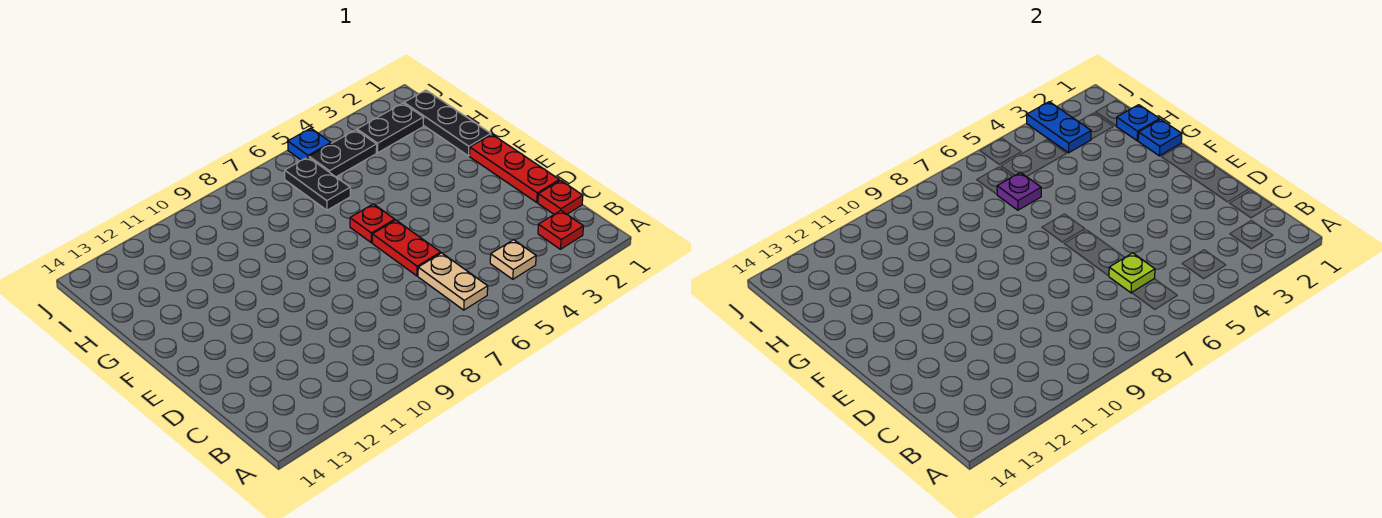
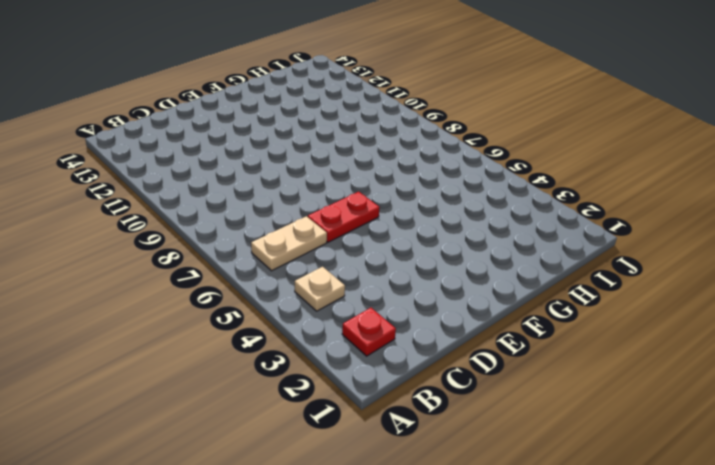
none -> red plate C1 level 1
none -> red plate D1:F1 level 1
none -> red plate F6 level 1

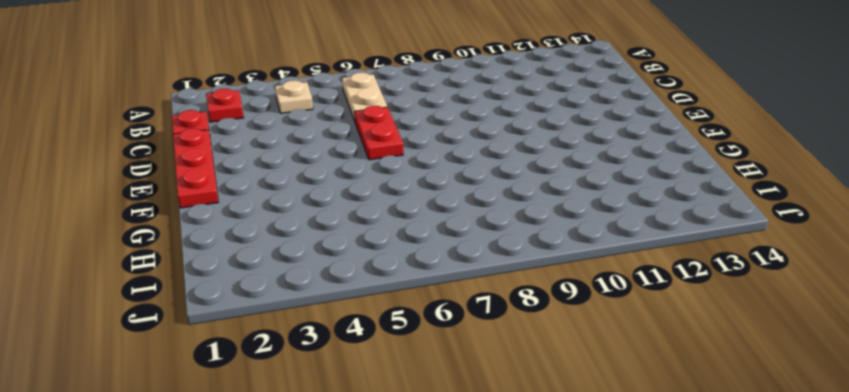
none -> red plate F6 level 1
none -> black plate G1:I1 level 1
none -> black plate H6:I6 level 1

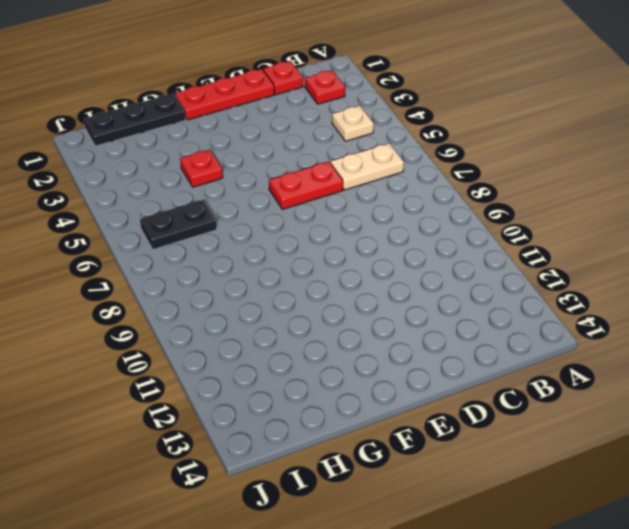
red plate G4 level 1 -> red plate F6 level 1
none -> black plate I2:I3 level 1
none -> black plate I4:I5 level 1
none -> blue plate J5 level 1

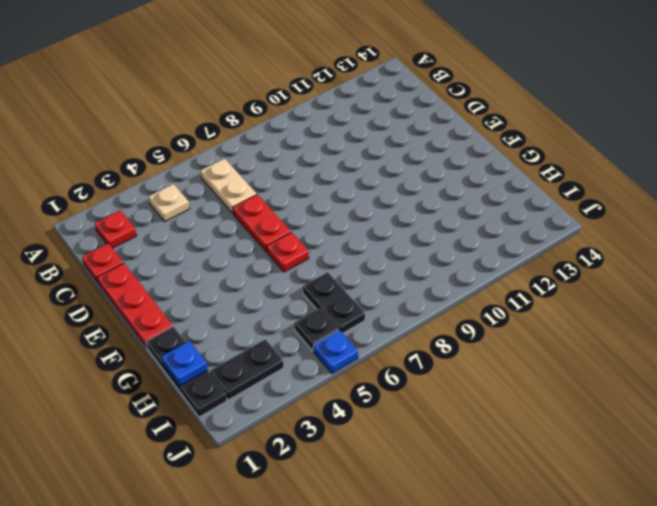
black plate I5 level 1 -> black plate I4:I5 level 1
none -> lime plate C6 level 2
none -> blue plate G1 level 2
none -> purple plate H6 level 2

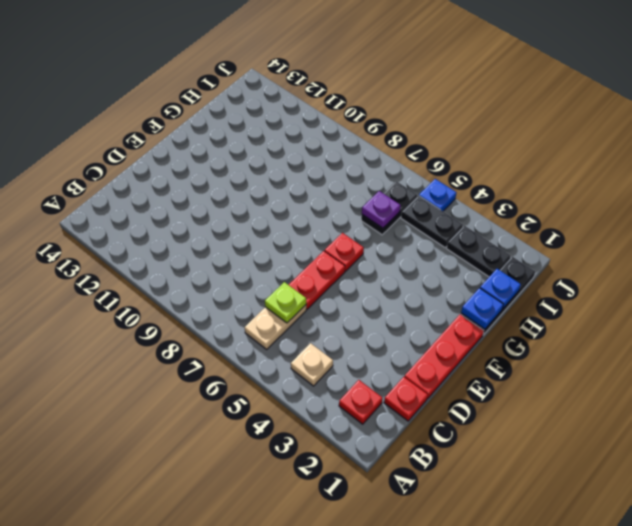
none -> blue plate I3:J3 level 2

